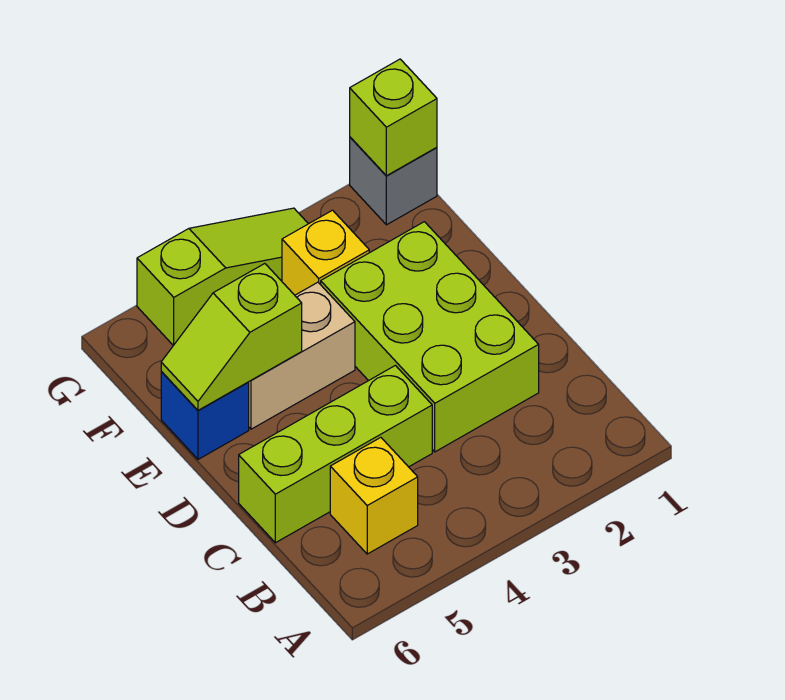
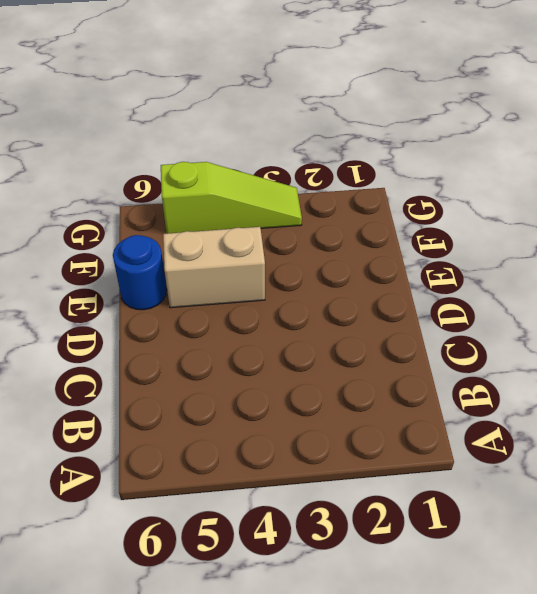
blue round brick E6 level 1 -> blue brick E6 level 1
none -> yellow brick B5 level 1
none -> lime brick C2:E3 level 1

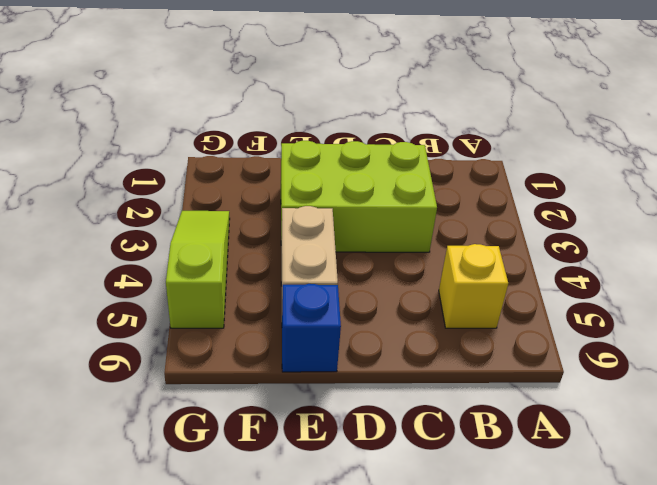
none -> lime brick C4:C6 level 1
none -> yellow brick F3 level 1

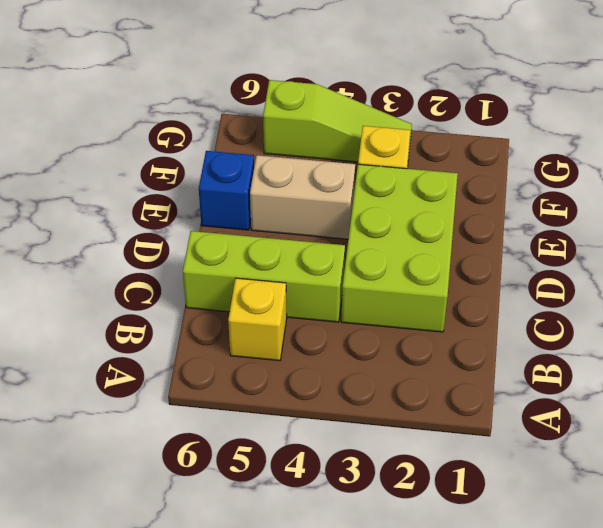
none -> grey brick G1 level 1
none -> lime slope E5:E6 level 2 top 5

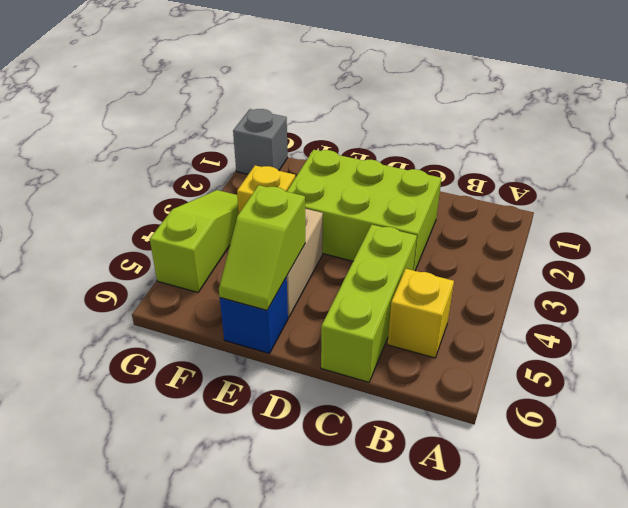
none -> lime brick G1 level 2

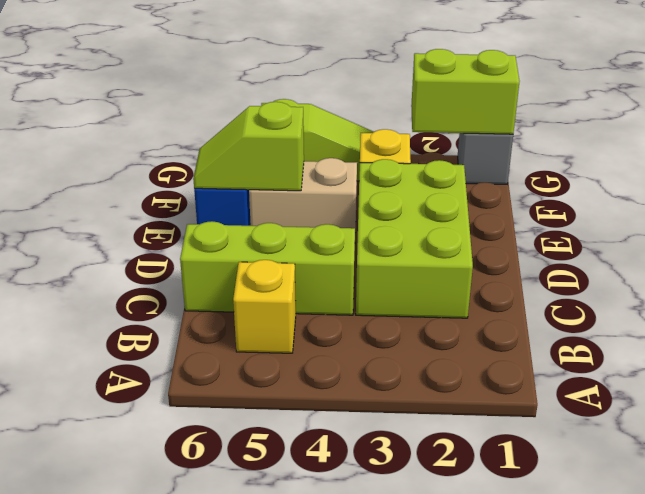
lime brick G1:G2 level 2 -> lime brick G1 level 2

